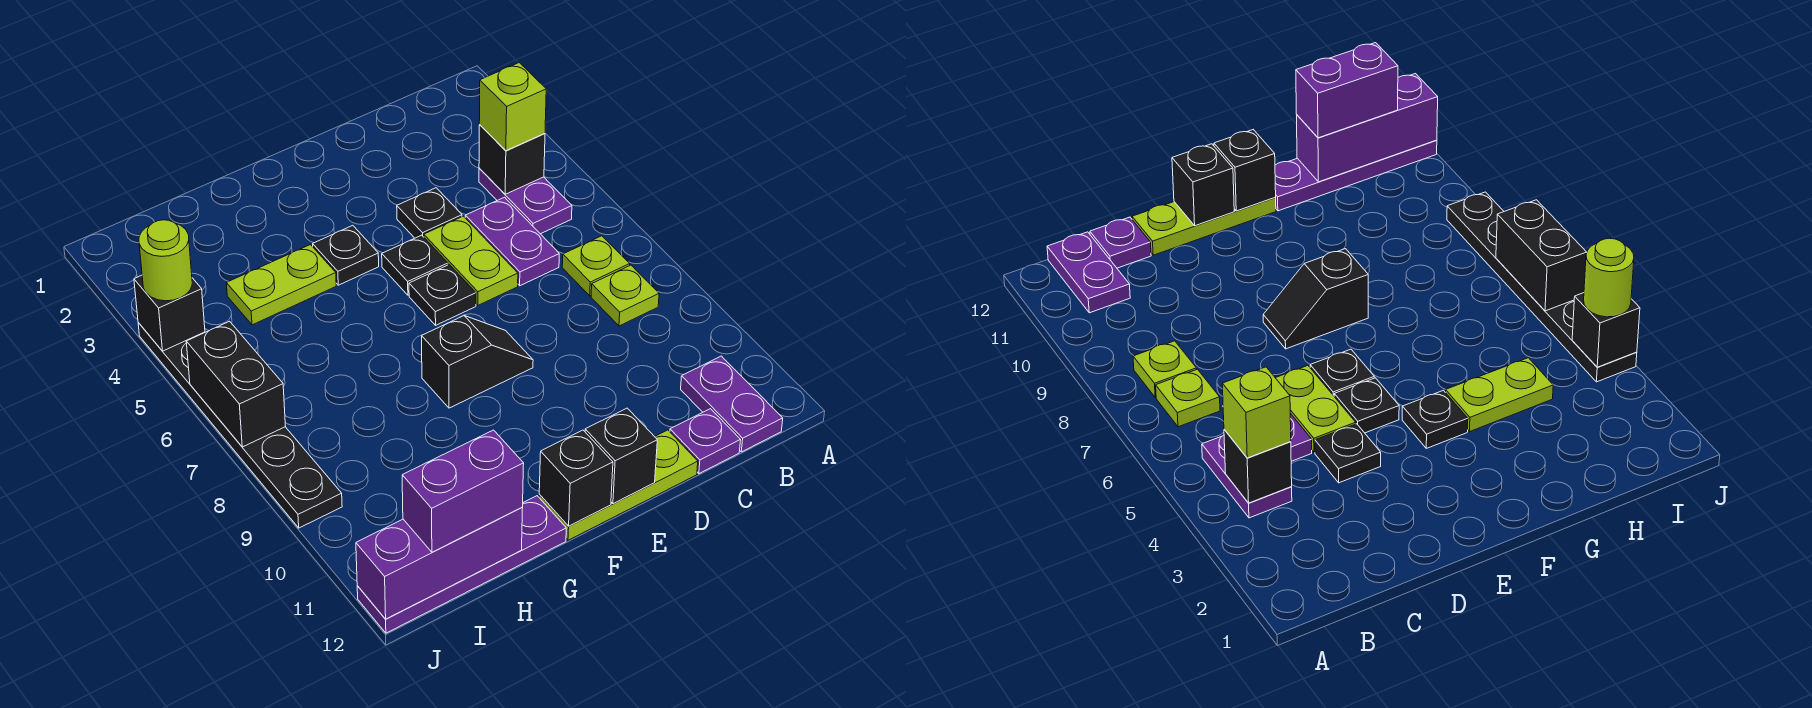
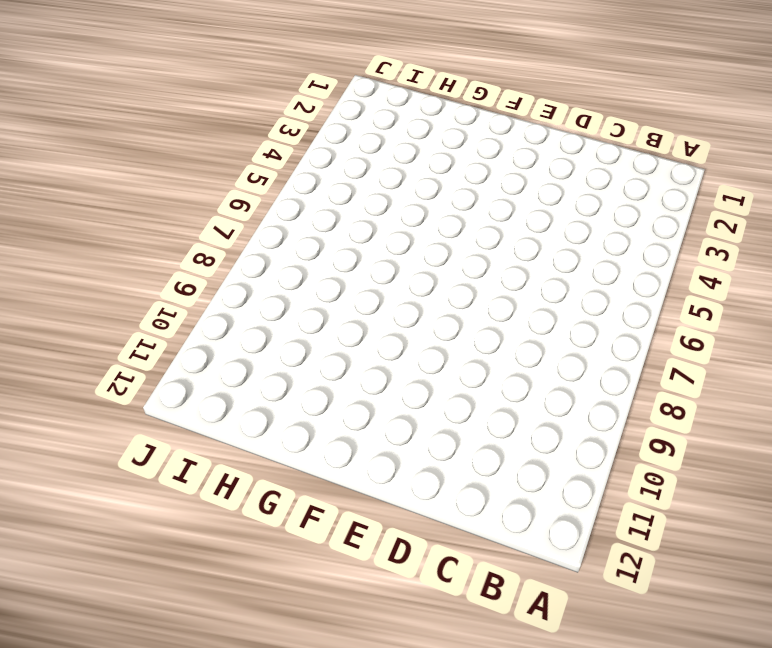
none -> purple plate B4:B5 level 1
none -> lime plate B7 level 1
none -> lime plate B8 level 1

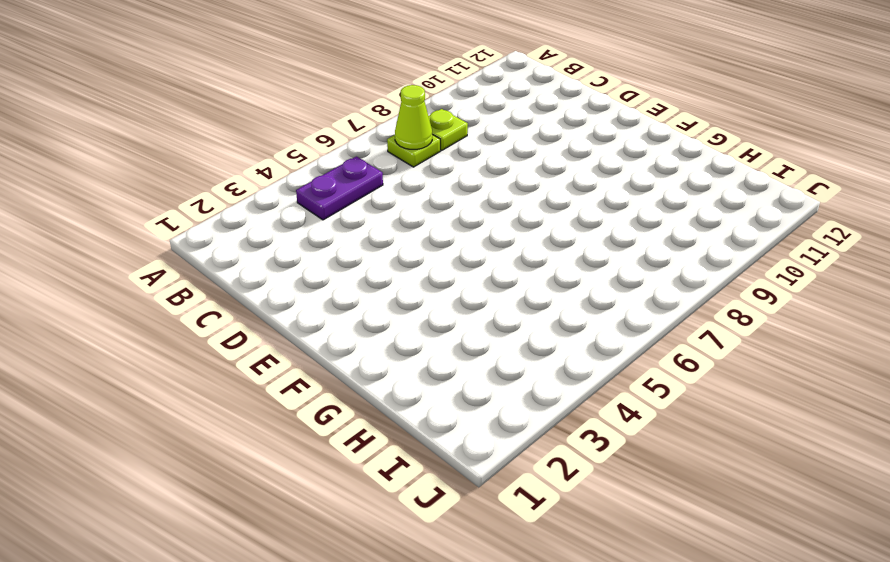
lime cone B7 level 2 -> none
none -> purple plate B11:B12 level 1
none -> purple plate C5:C6 level 1
none -> purple plate C12 level 1

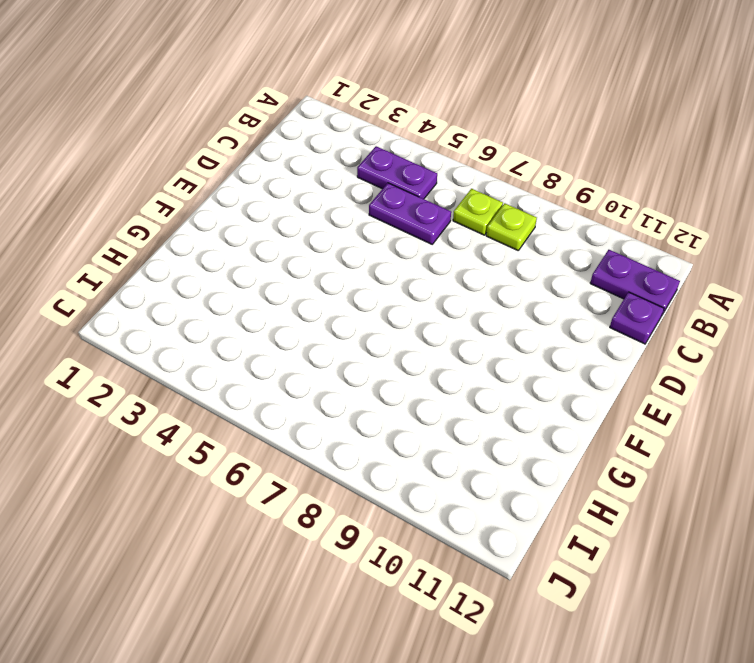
none -> black plate D4 level 1
none -> lime plate D5:D6 level 1
none -> lime plate D12:F12 level 1

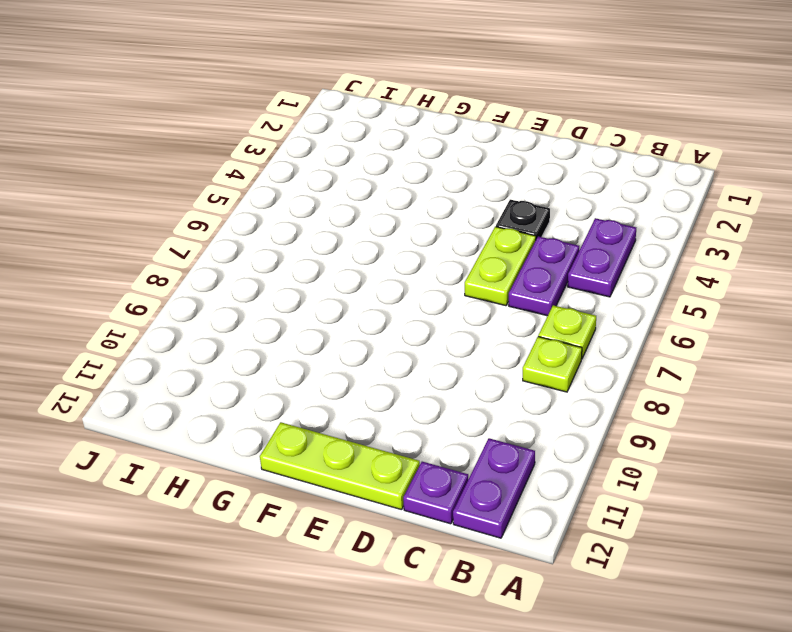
none -> black plate E5 level 1
none -> black plate E6 level 1
none -> black slope E8:F8 level 1 top F

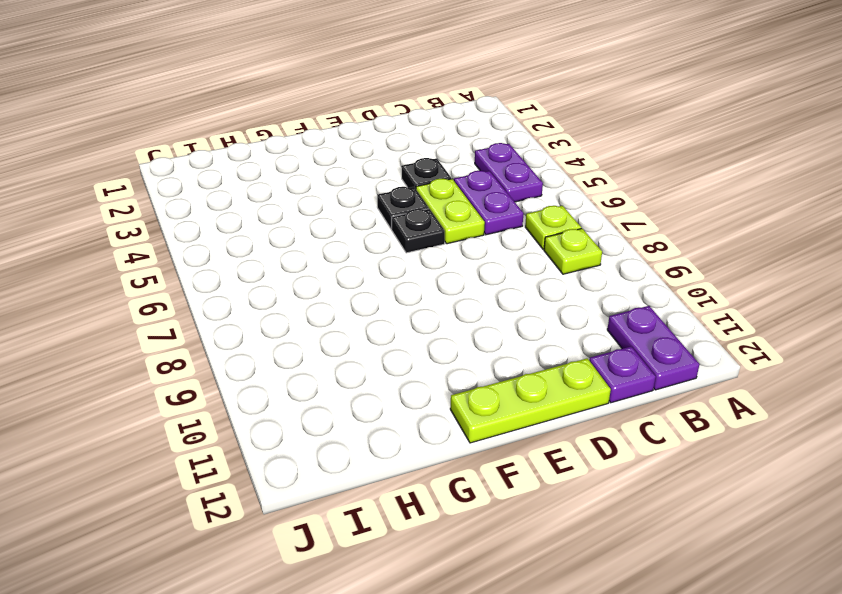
none -> black slope E8:F8 level 1 top F
none -> black plate F4 level 1
none -> lime plate G4:H4 level 1

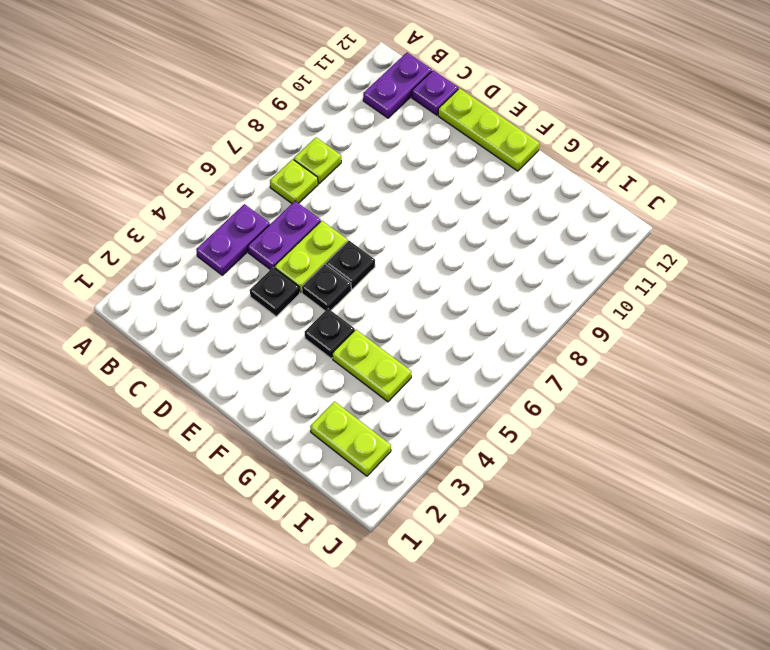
lime plate H2:I2 level 1 -> none
none -> black slope E8:F8 level 1 top F
none -> purple plate G12:J12 level 1
none -> black plate J4:J9 level 1

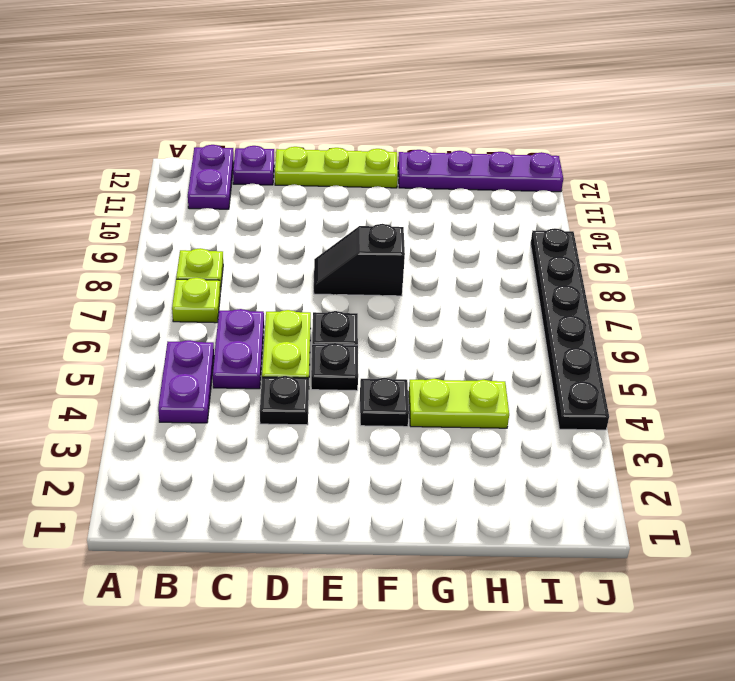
none -> black brick B4 level 2
none -> black brick E12 level 2
none -> black brick F12 level 2

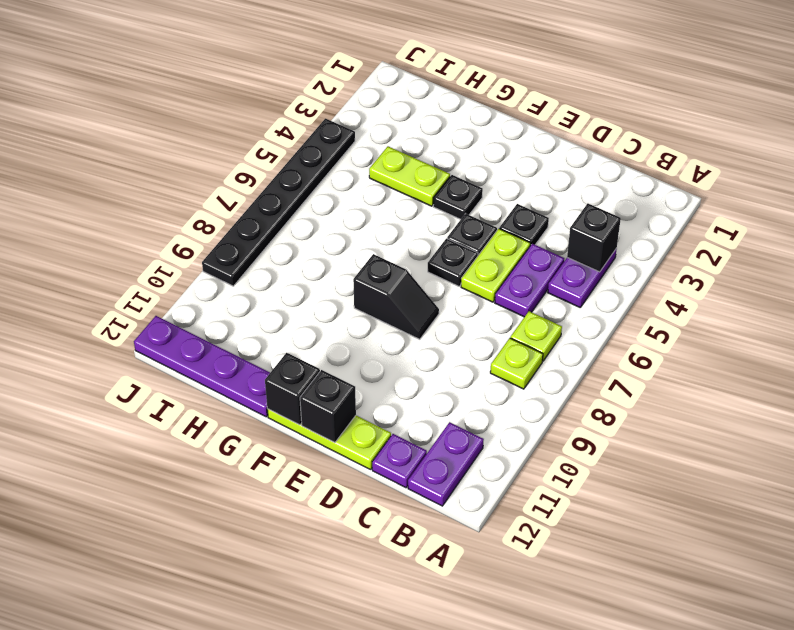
none -> purple brick H12:J12 level 2
none -> black brick J4 level 2
none -> black brick J6:J7 level 2

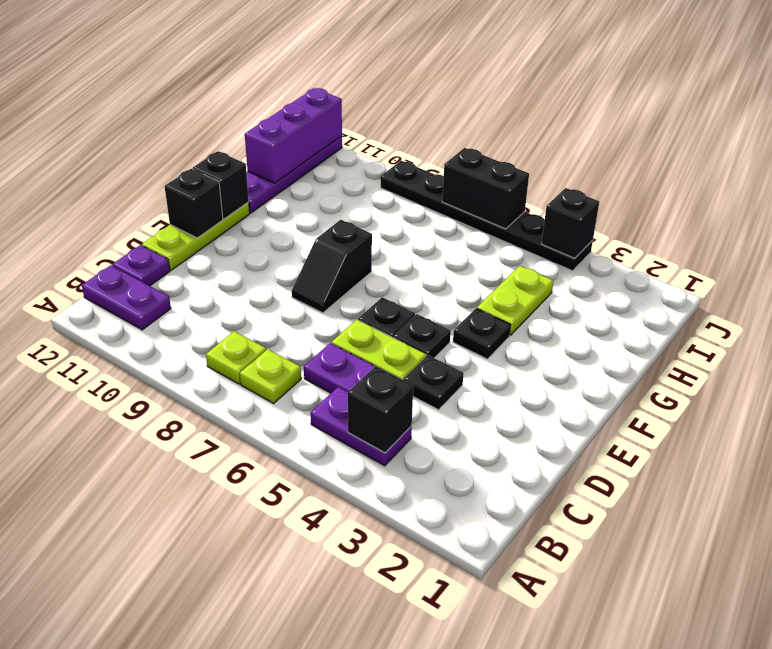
none -> lime brick B4 level 3
none -> purple brick H12:I12 level 3
none -> lime round brick J4 level 3

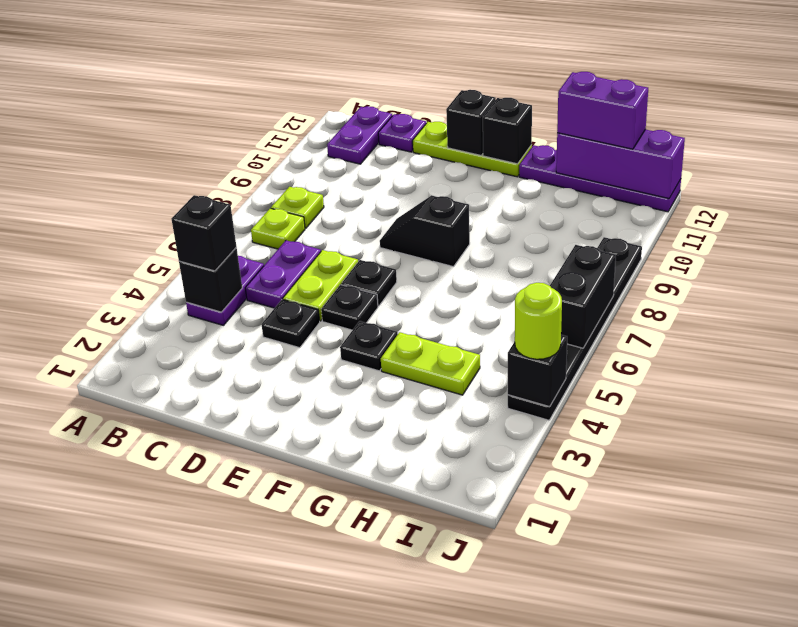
black brick B4 level 3 -> lime brick B4 level 3

